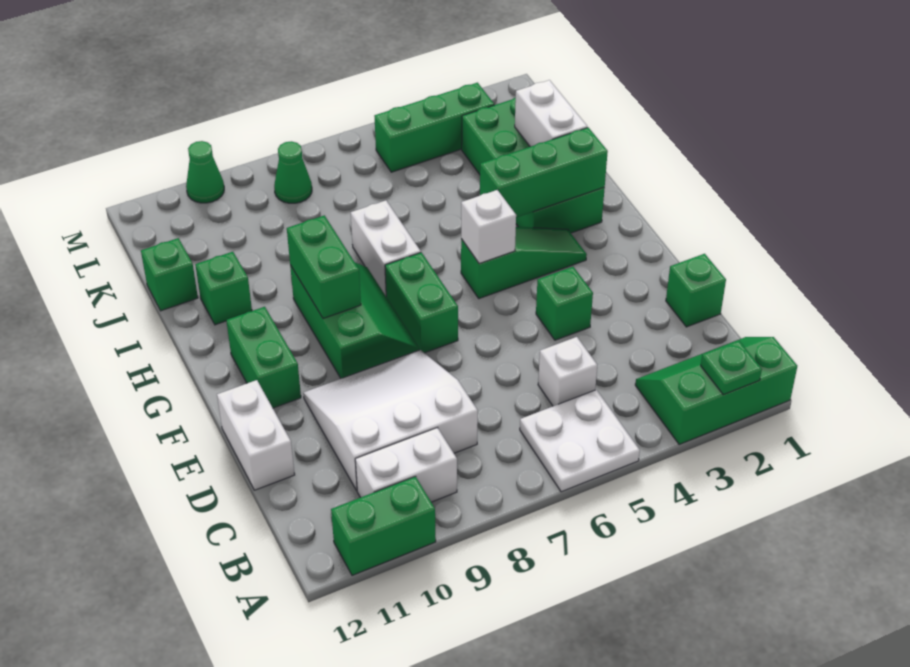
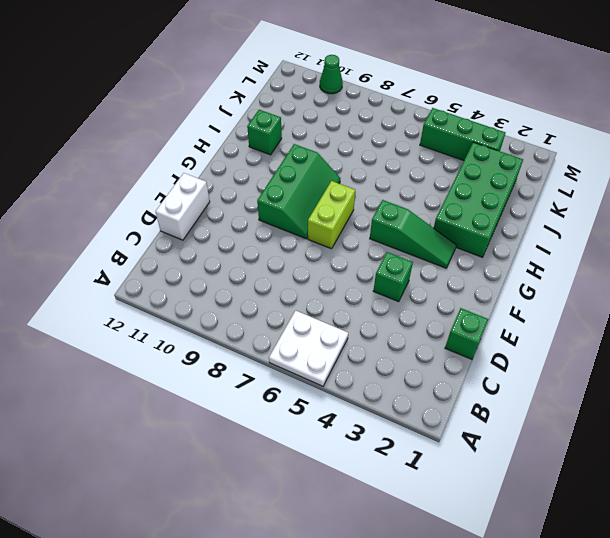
lime brick F7:G7 level 1 -> green brick F7:G7 level 1
none -> green slope A1:B3 level 1 top A
none -> green brick A10:A11 level 1
none -> white brick B9:B10 level 1

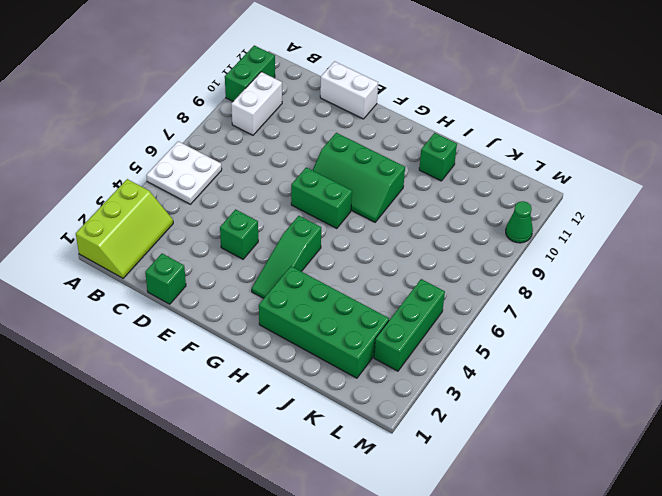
lime slope A1:B3 level 1 top A -> green slope A1:B3 level 1 top A
none -> white brick C5 level 1
none -> white slope C8:E10 level 1 top C
none -> green brick F11:G11 level 1

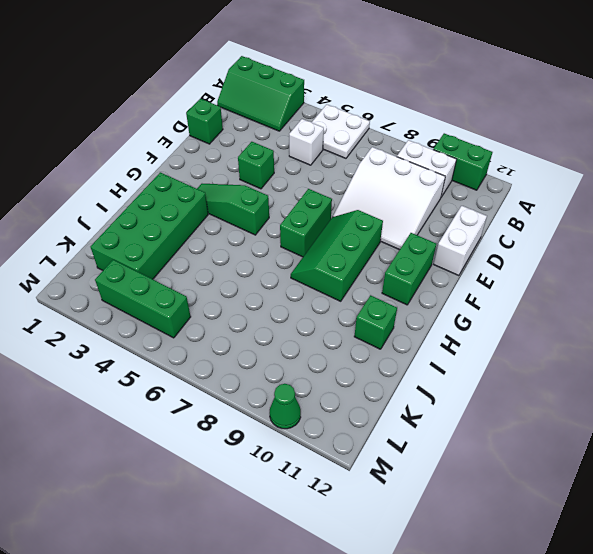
none -> white brick H7:I7 level 1
none -> green brick J12 level 1
none -> green cone L8 level 1

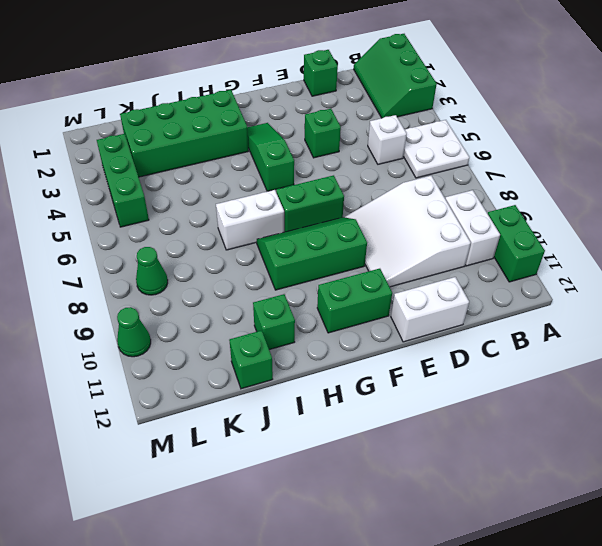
none -> green plate A2 level 2
none -> white brick G5 level 2
none -> green brick G9:H9 level 2

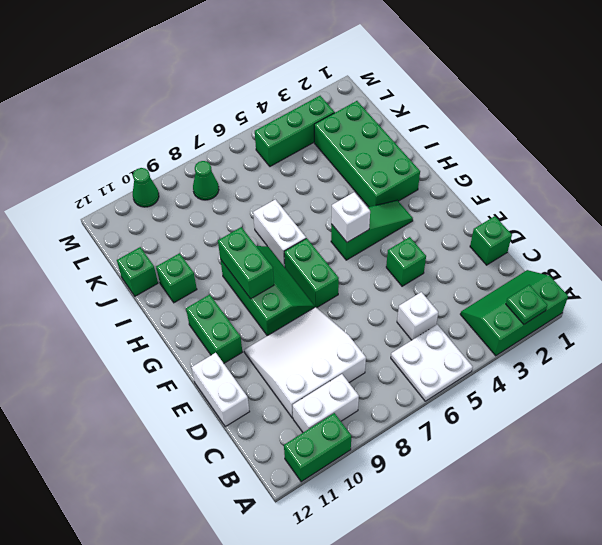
none -> green brick H2:H4 level 2
none -> white brick I2:J2 level 2

